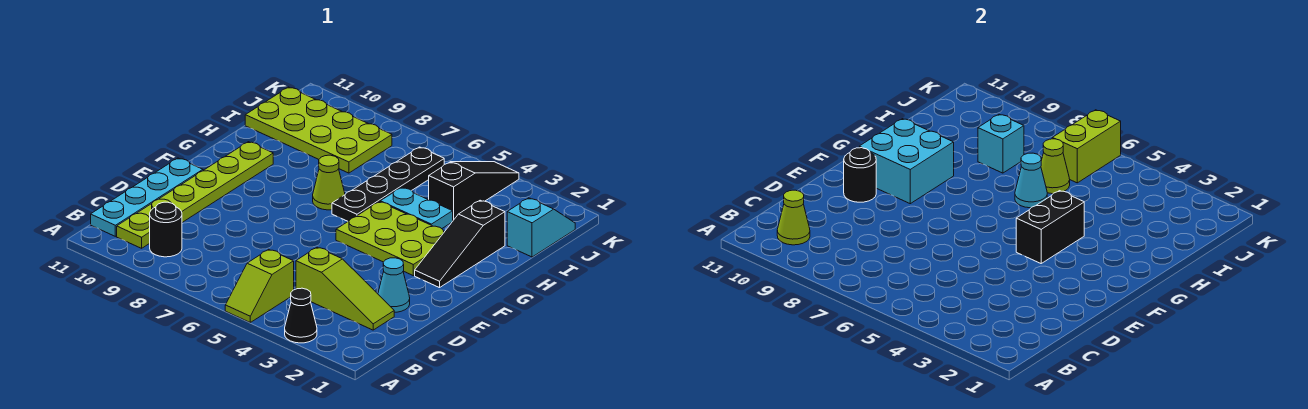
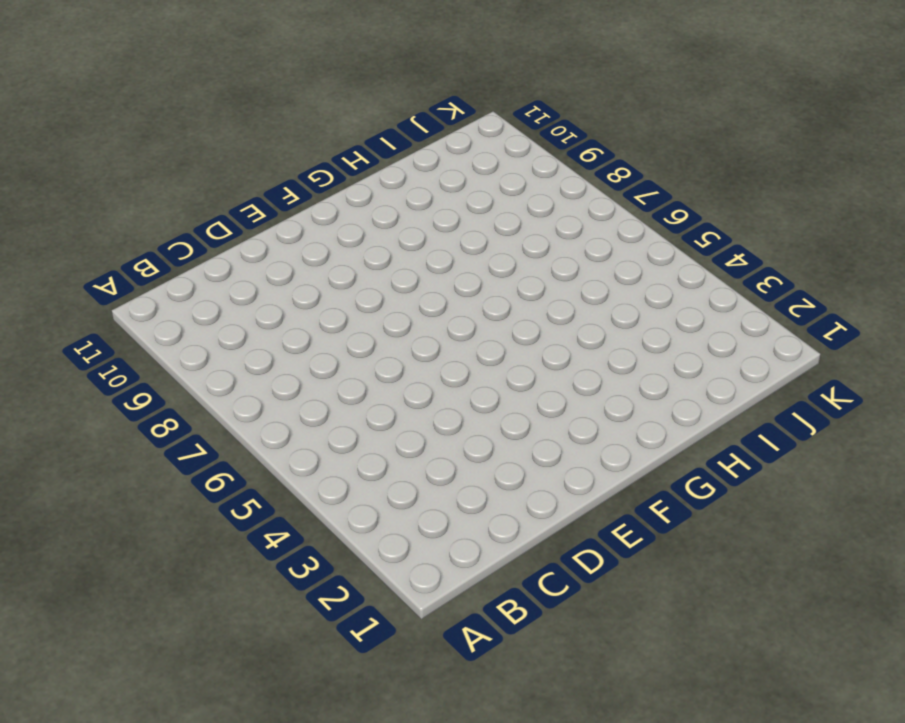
none -> black cone A3 level 1
none -> lime slope A5:B5 level 1 top B
none -> black round brick B9 level 1

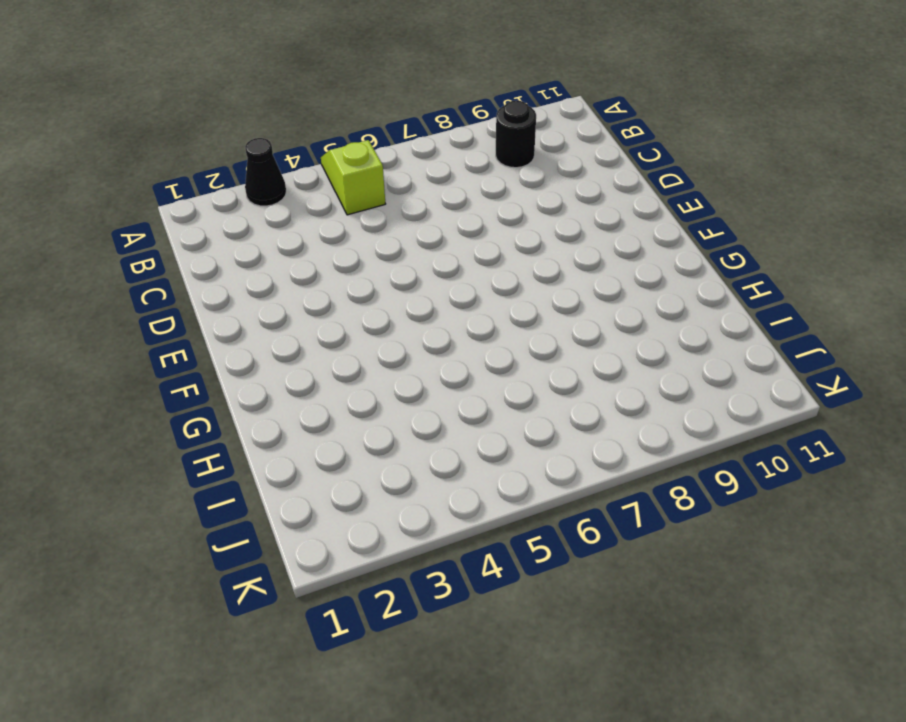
none -> lime plate B10:G10 level 1
none -> cyan plate B11:E11 level 1
none -> lime slope C2:C4 level 1 top 4

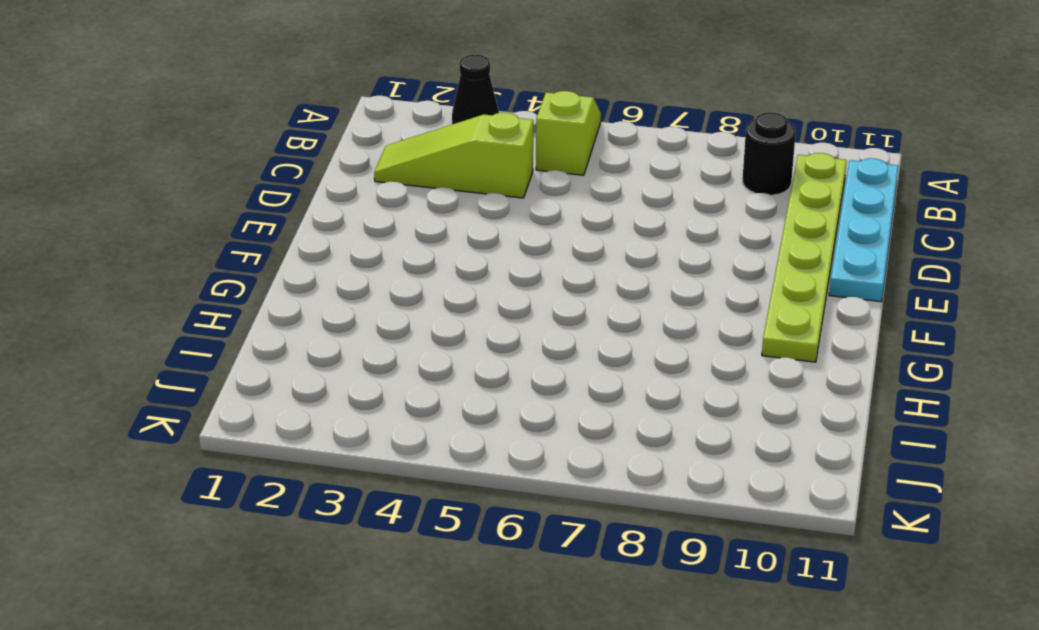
none -> cyan cone D2 level 1
none -> black slope F2:H2 level 1 top H
none -> lime plate F3:G5 level 1

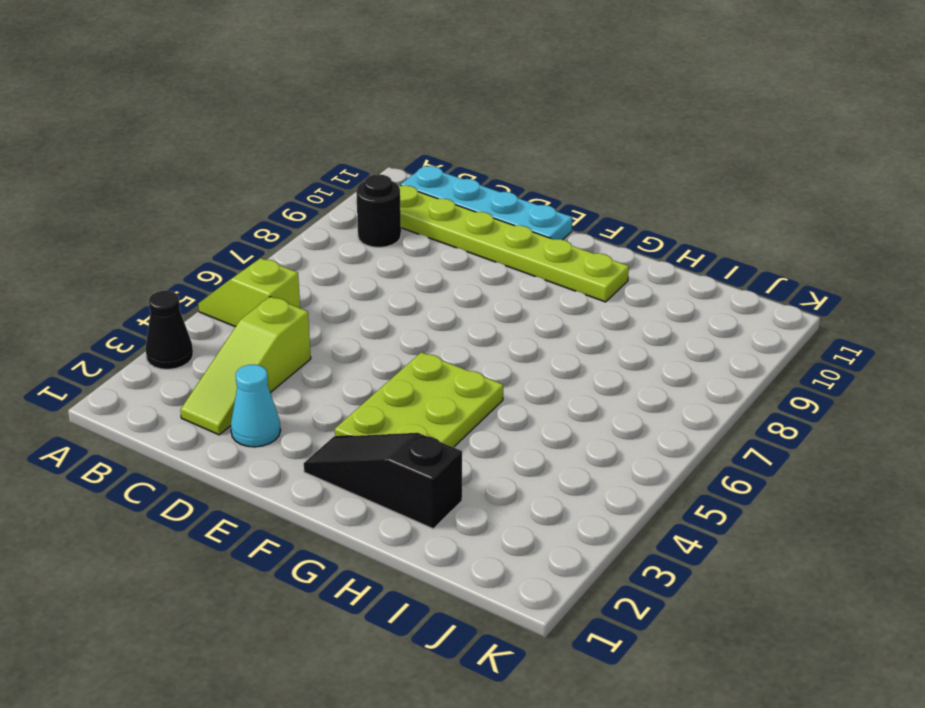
none -> black plate G6:J6 level 1
none -> lime cone G7 level 1
none -> cyan plate H4:H5 level 1

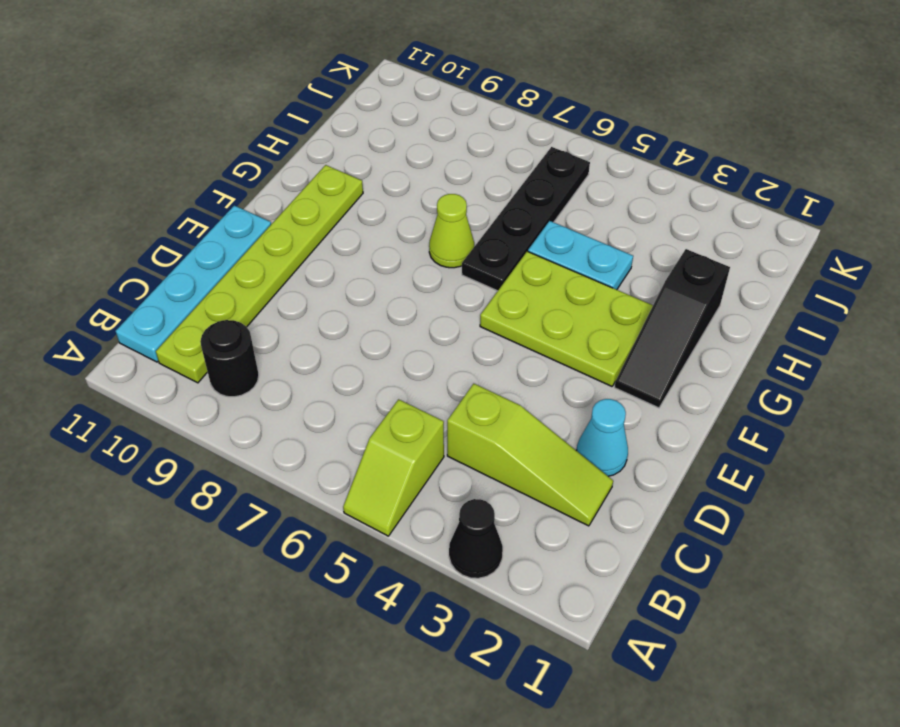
none -> cyan slope I1:J1 level 1 top I
none -> black slope I4:K4 level 1 top I
none -> lime plate I8:J11 level 1

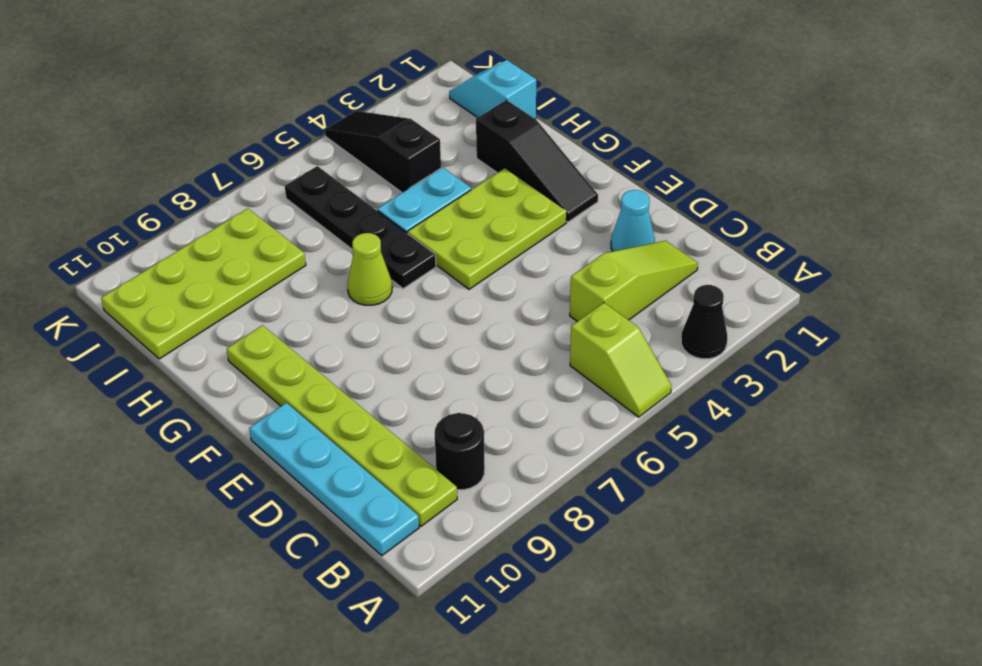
none -> lime cone B10 level 2
none -> black round brick E10 level 2
none -> black brick F4:G4 level 2

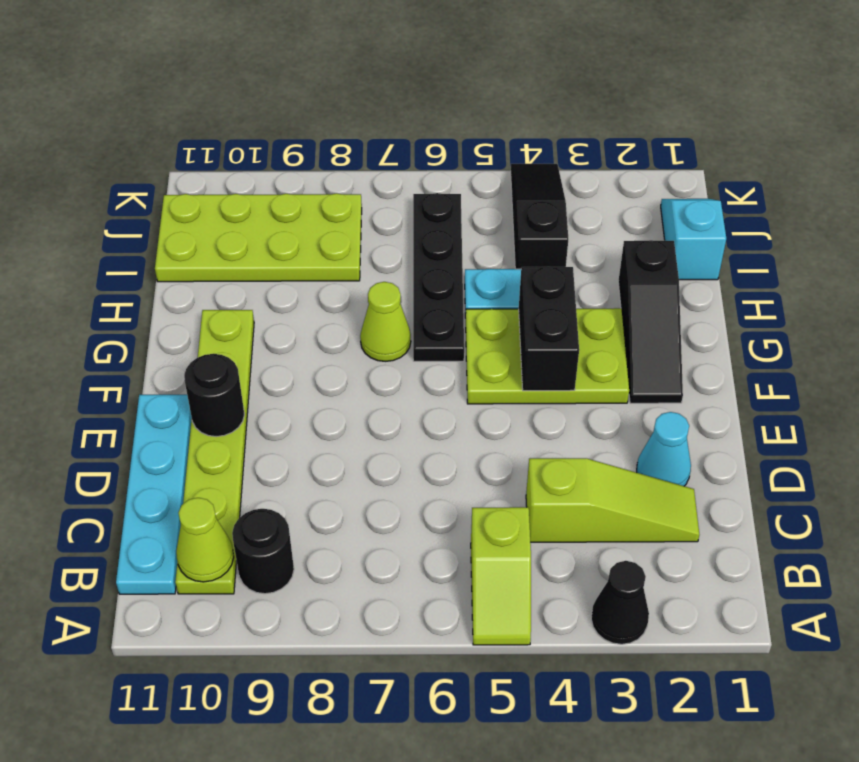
none -> cyan brick F9:G10 level 2
none -> cyan cone H6 level 2
none -> lime cone I6 level 2

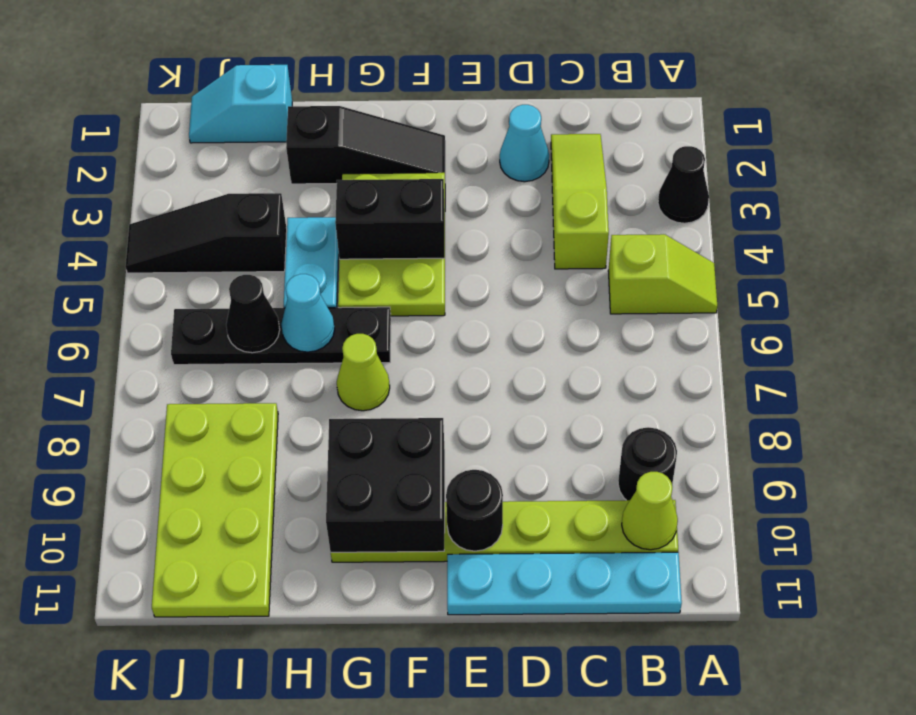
black brick F9:G10 level 2 -> cyan brick F9:G10 level 2
black cone I6 level 2 -> lime cone I6 level 2
none -> cyan brick I8 level 2
none -> lime brick J6:K6 level 2

